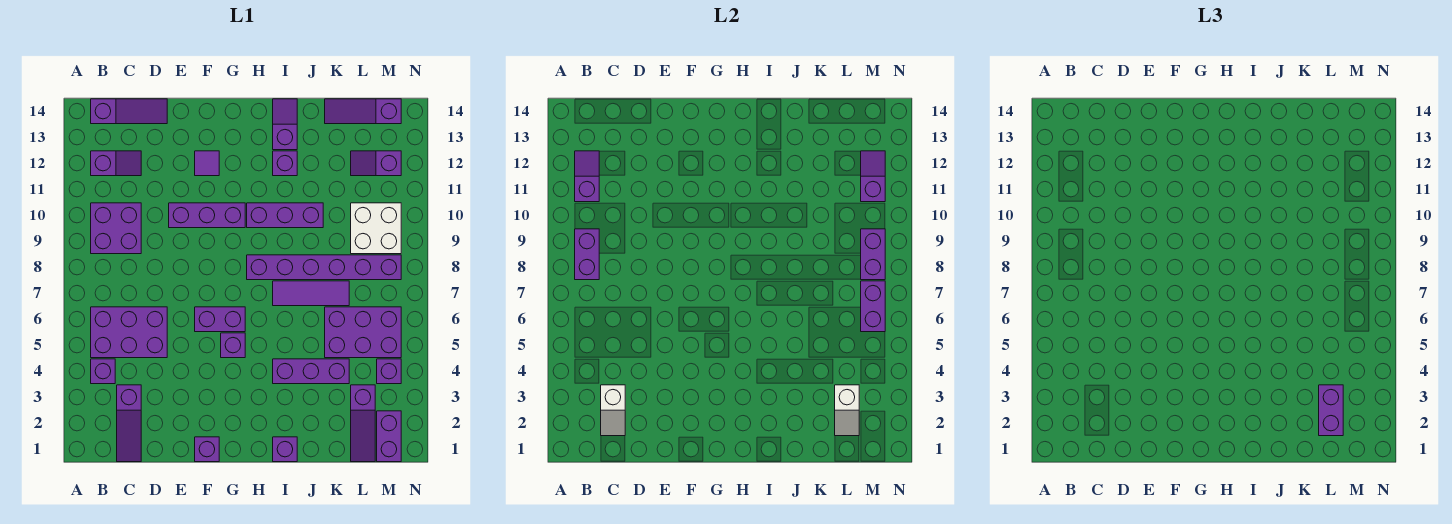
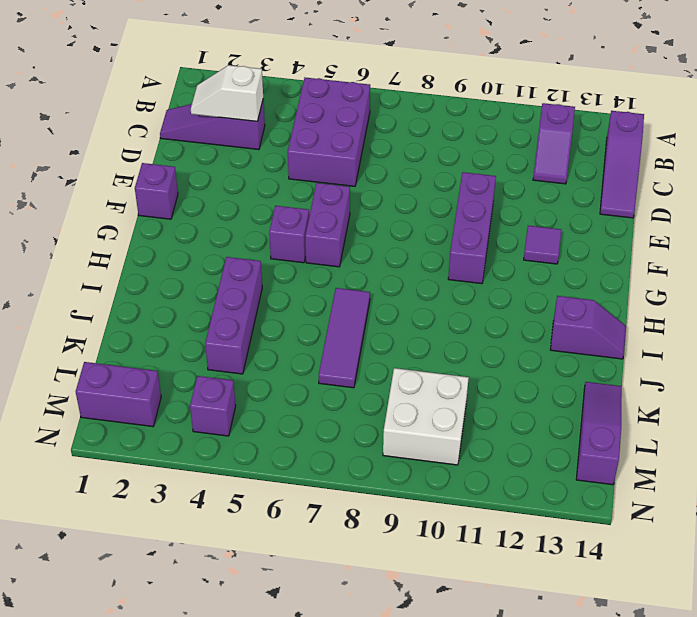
none -> purple brick B4 level 1
none -> purple brick B9:C10 level 1
none -> purple brick H8:M8 level 1
none -> purple brick H10:J10 level 1

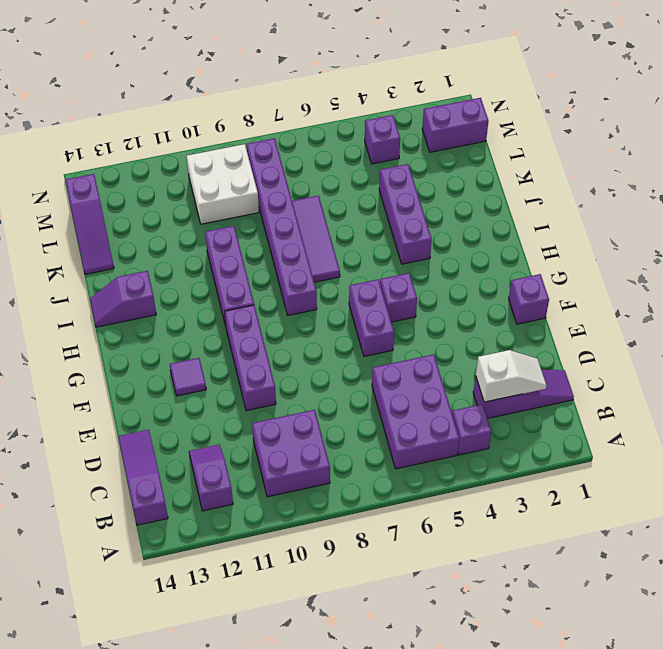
none -> purple brick I1 level 1
none -> purple brick I12 level 1
none -> purple brick K5:M6 level 1
none -> purple slope L1:L3 level 1 top 3

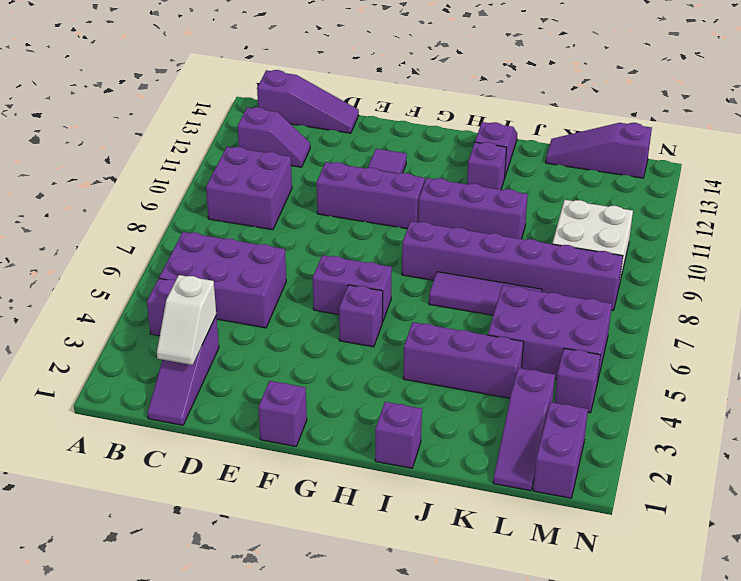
none -> purple slope L12:M12 level 1 top M
none -> purple brick B8:B9 level 2
none -> purple slope B11:B12 level 2 top 11
none -> white slope L2:L3 level 2 top 3

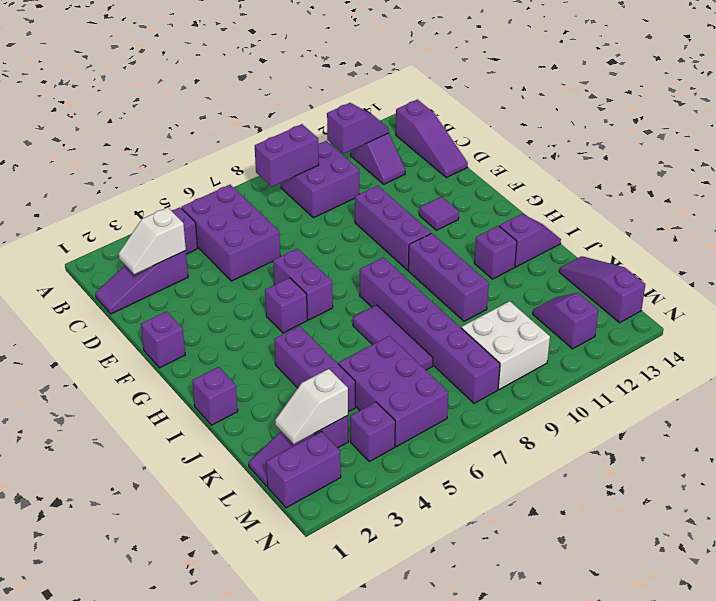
none -> purple brick M6:M7 level 2
none -> purple brick M8:M9 level 2
none -> purple slope M11:M12 level 2 top 11
none -> purple brick L2:L3 level 3

